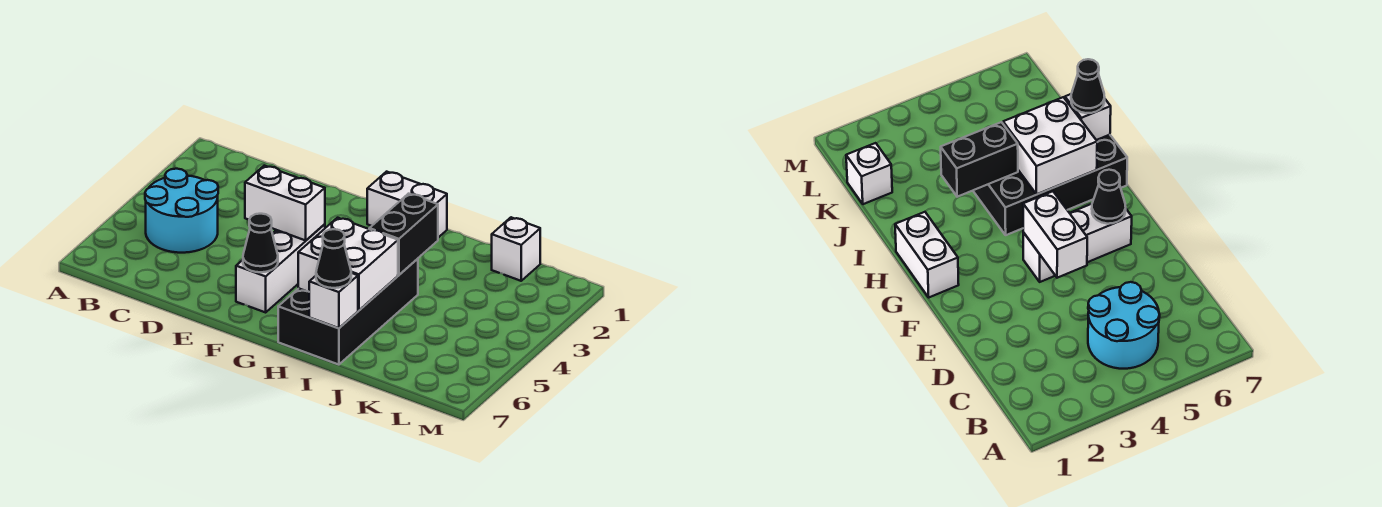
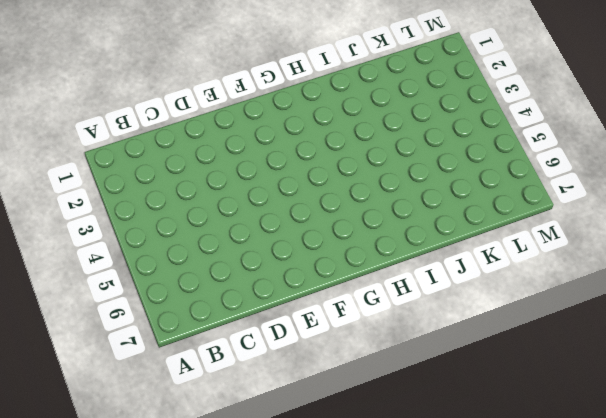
none -> cyan round brick B4:C5 level 1
none -> white brick F4:F6 level 1

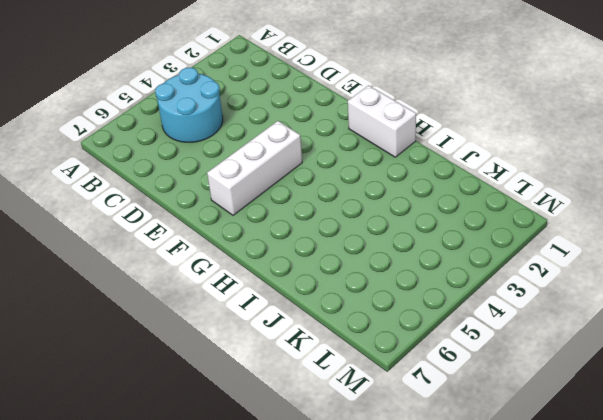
none -> black brick H4:I7 level 1
none -> white brick K1 level 1

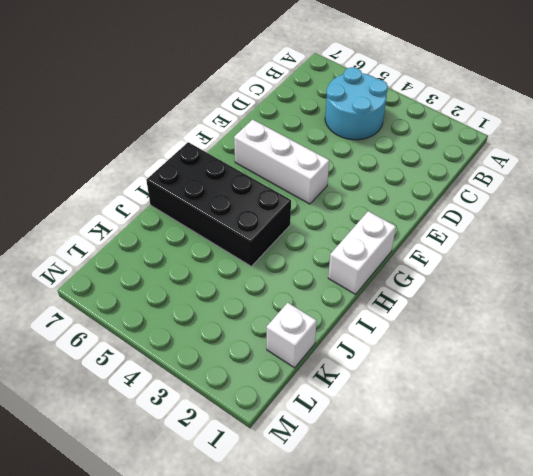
none -> white brick E4:F4 level 2
none -> black cone F6 level 2

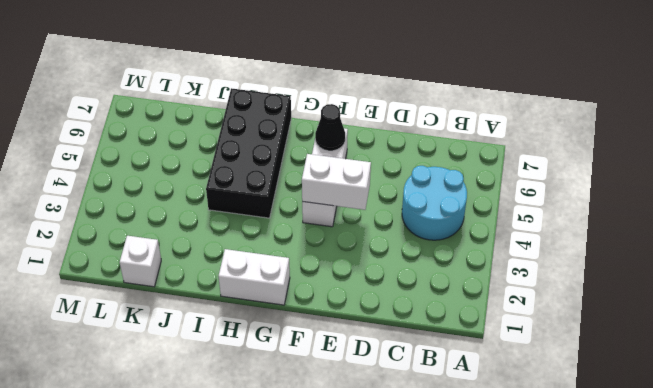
none -> white brick H5:I6 level 2
none -> black brick I3:I4 level 2

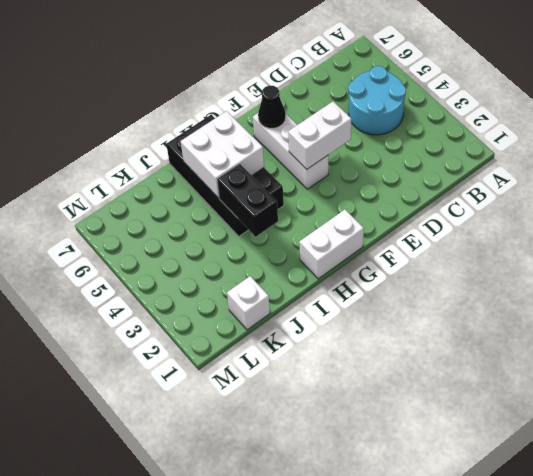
none -> white brick I7 level 2
none -> black cone I7 level 3

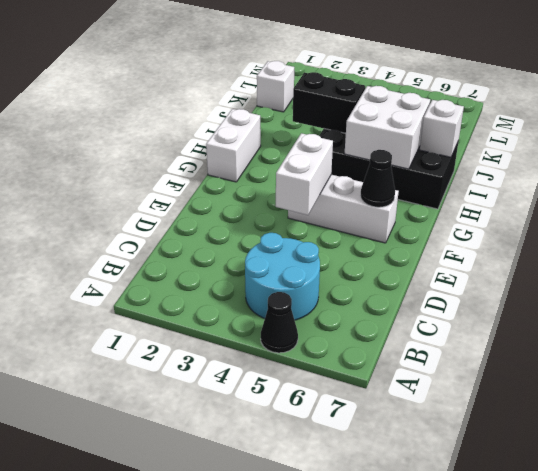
black cone A5 level 1 -> black cone I7 level 3

